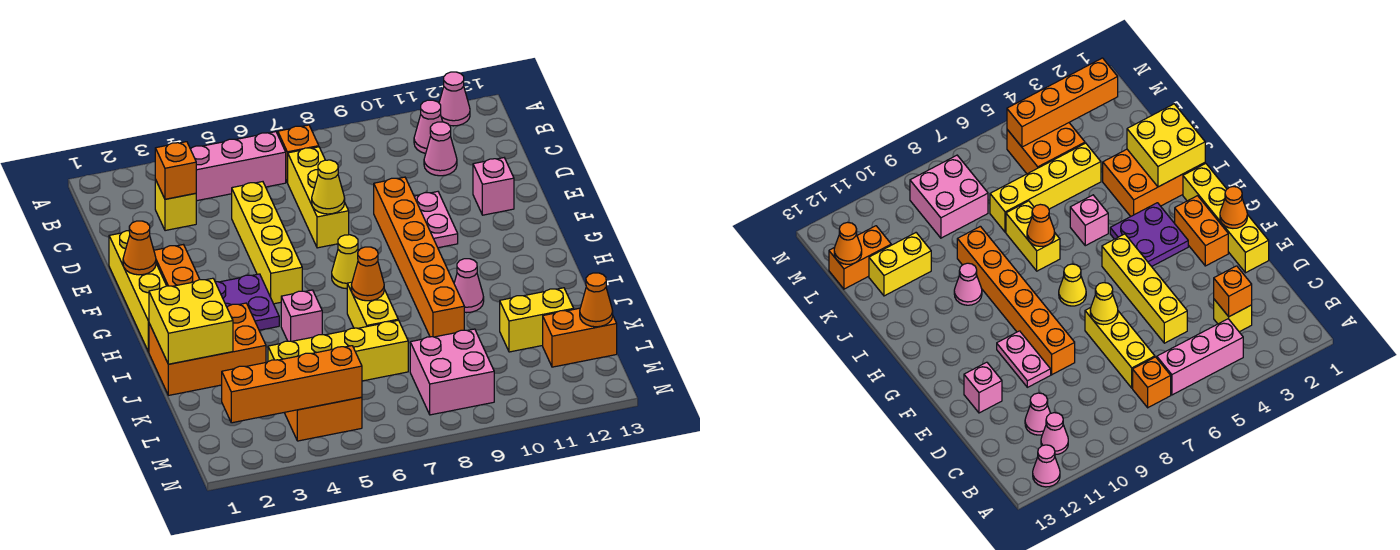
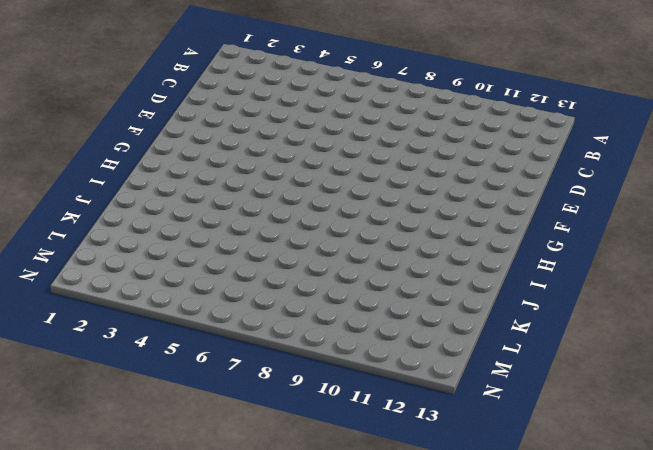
none -> pink cone A12 level 1
none -> pink brick B4:B6 level 1
none -> orange brick B7 level 1
none -> pink cone B11 level 1

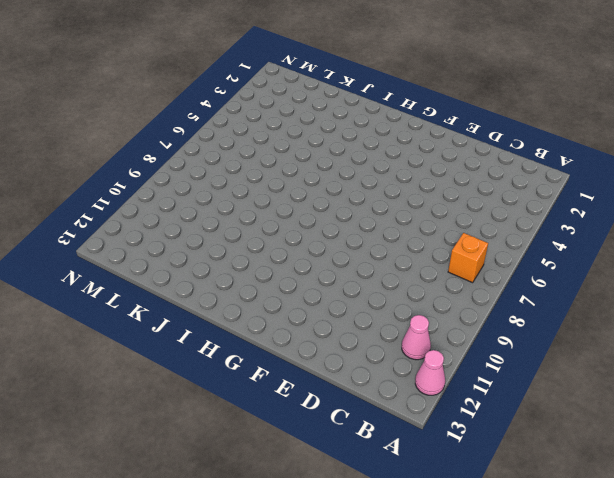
none -> pink brick B4:B6 level 1
none -> yellow brick C3 level 1
none -> yellow brick C7:E7 level 1
none -> pink cone C11 level 1

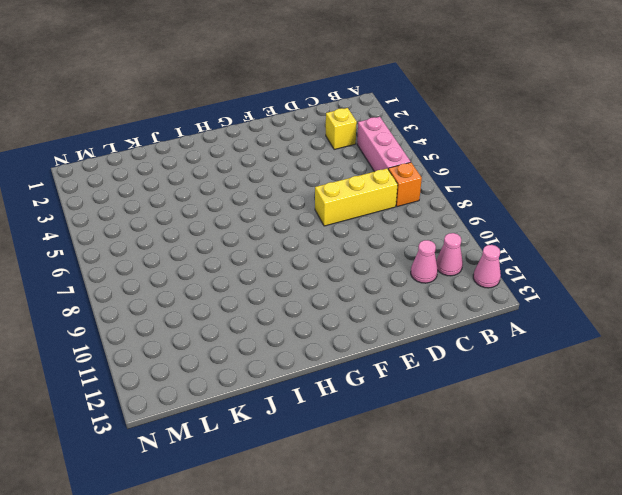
none -> yellow brick D5:G5 level 1
none -> yellow brick E1:H1 level 1
none -> orange brick E9:J9 level 1
none -> pink plate E10:F10 level 1

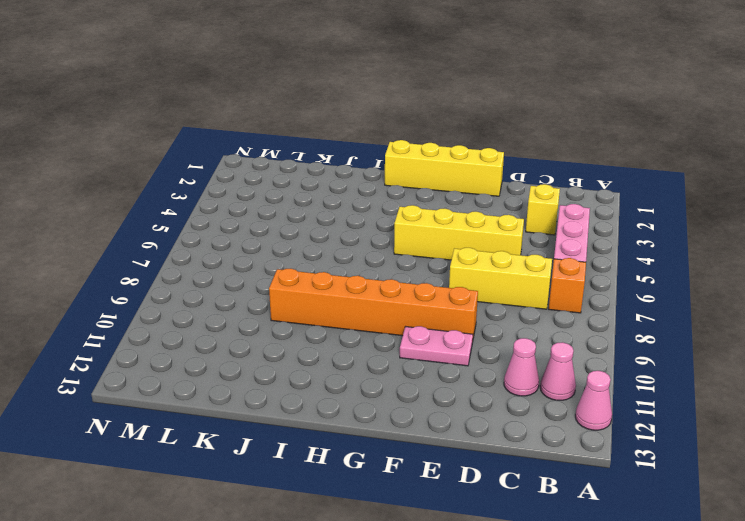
none -> pink brick E12 level 1
none -> orange brick F2:G2 level 1
none -> purple plate G3:H4 level 1
none -> yellow cone G7 level 1

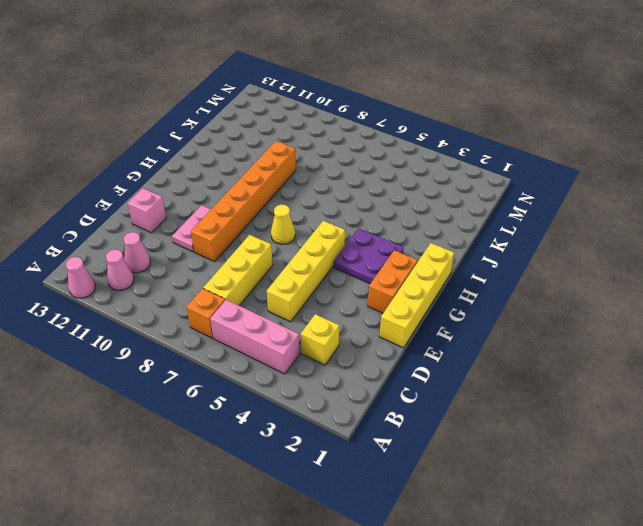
none -> orange brick I1:J3 level 1
none -> pink brick I5 level 1
none -> yellow brick I7:J7 level 1
none -> pink cone I10 level 1

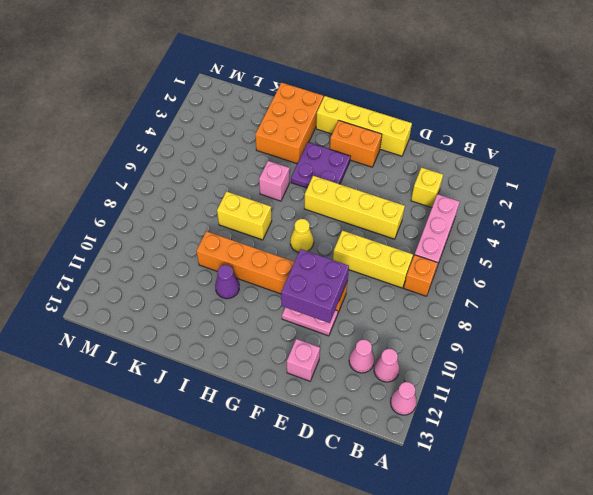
purple brick E9:F10 level 2 -> none
purple cone I10 level 1 -> pink cone I10 level 1
none -> yellow brick K4:K7 level 1
none -> yellow brick K11:K12 level 1
none -> orange brick L4:M5 level 1
none -> pink brick L8:M9 level 1

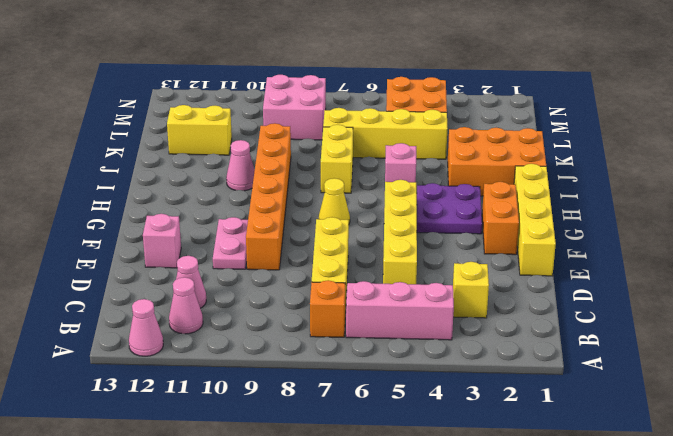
none -> orange brick L12:L13 level 1
none -> orange brick C3 level 2
none -> yellow cone E7 level 2
none -> orange cone F1 level 2

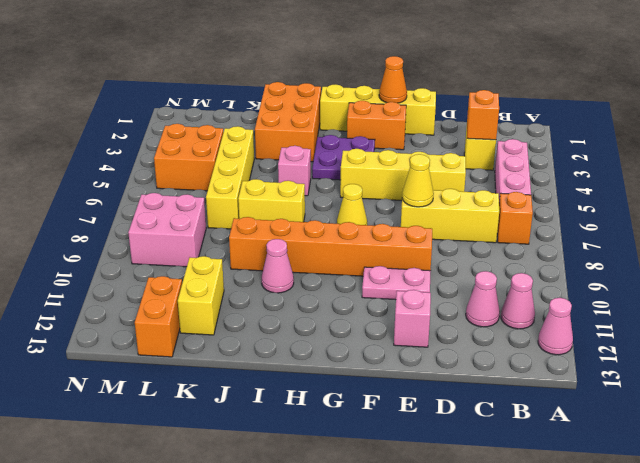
none -> yellow brick I1:J2 level 2
none -> orange cone I7 level 2
none -> orange cone L13 level 2
none -> orange brick M2:M5 level 2

